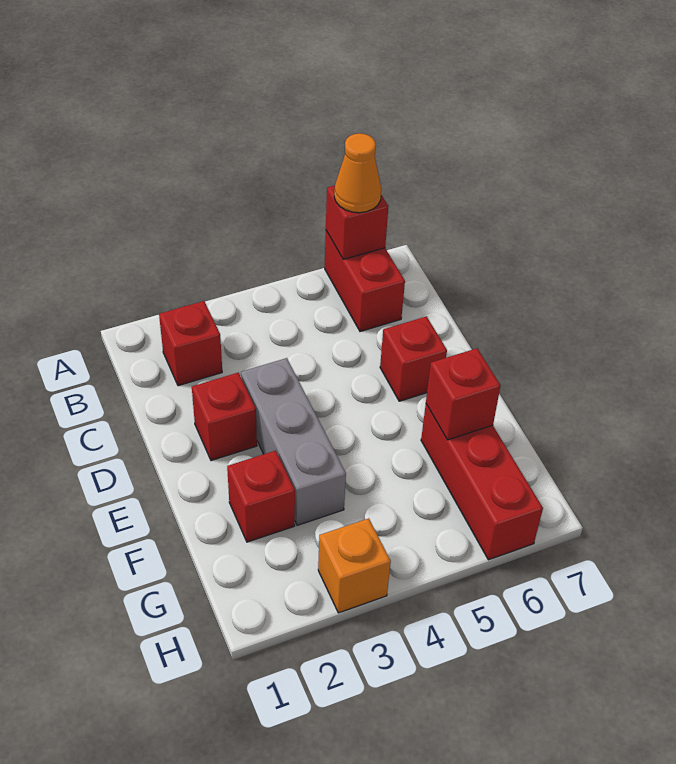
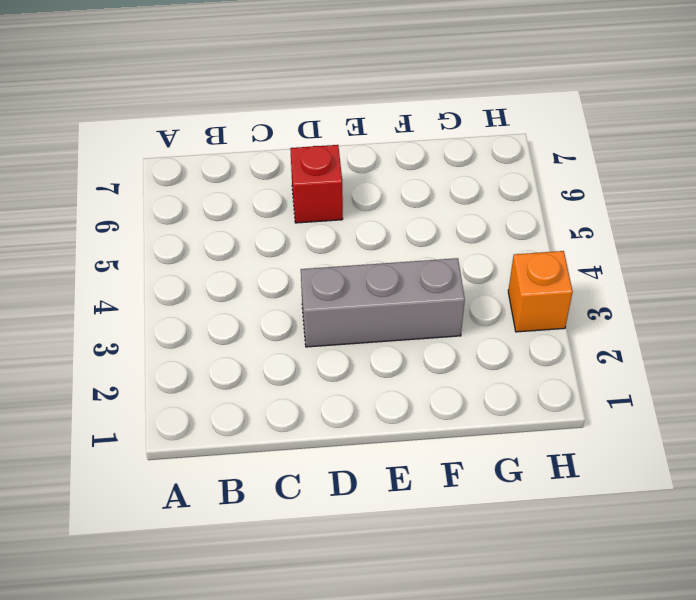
none -> red brick A6:B6 level 1
none -> red brick B2 level 1

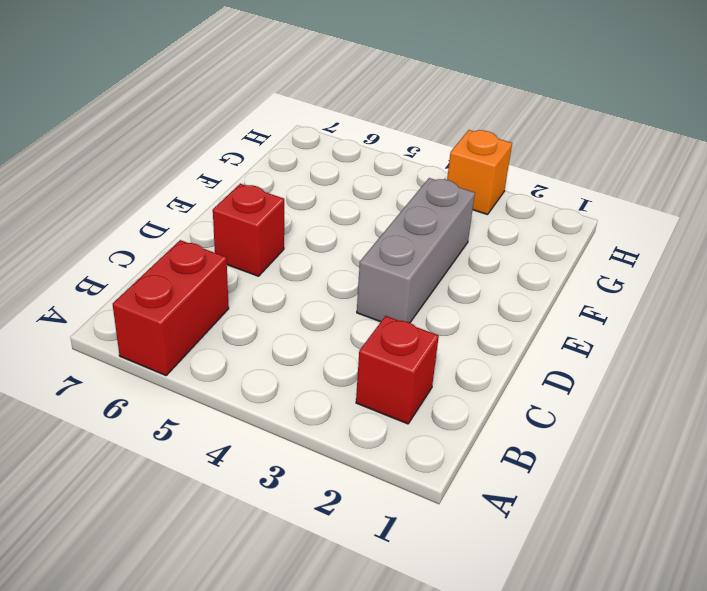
none -> red brick D2 level 1
none -> red brick F2 level 1

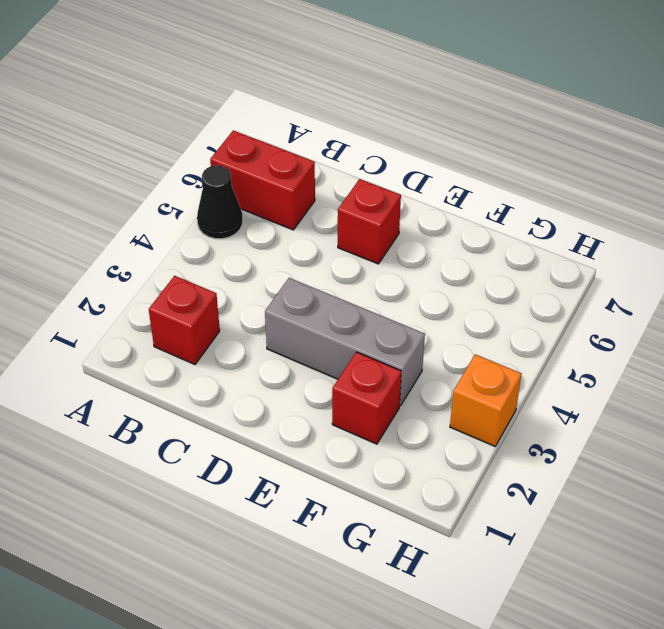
black cone A5 level 1 -> none
none -> red brick D2 level 1
none -> red brick F6:H6 level 1

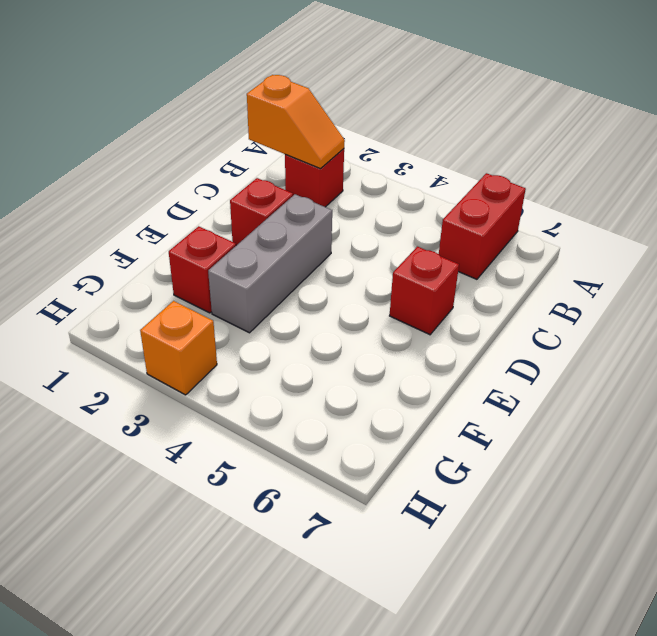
orange slope B1:B2 level 2 top 1 -> none
none -> red brick F6:H6 level 1
none -> red brick A6 level 2

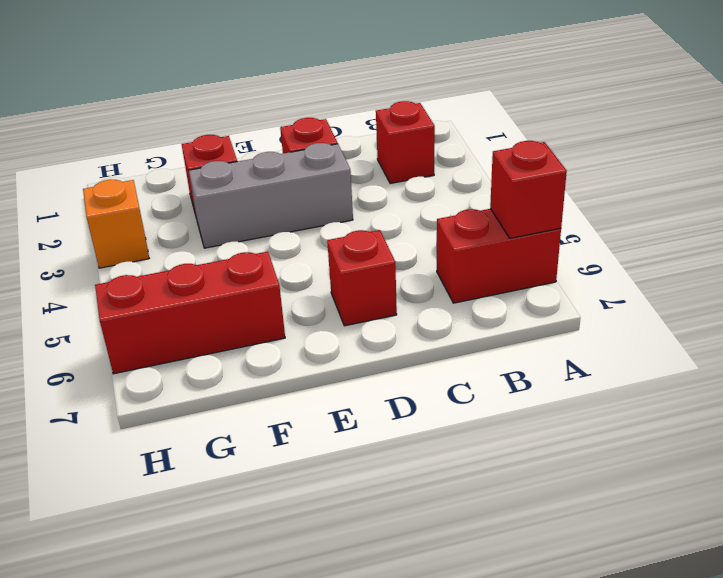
none -> red brick F6 level 2
none -> orange cone A6 level 3

